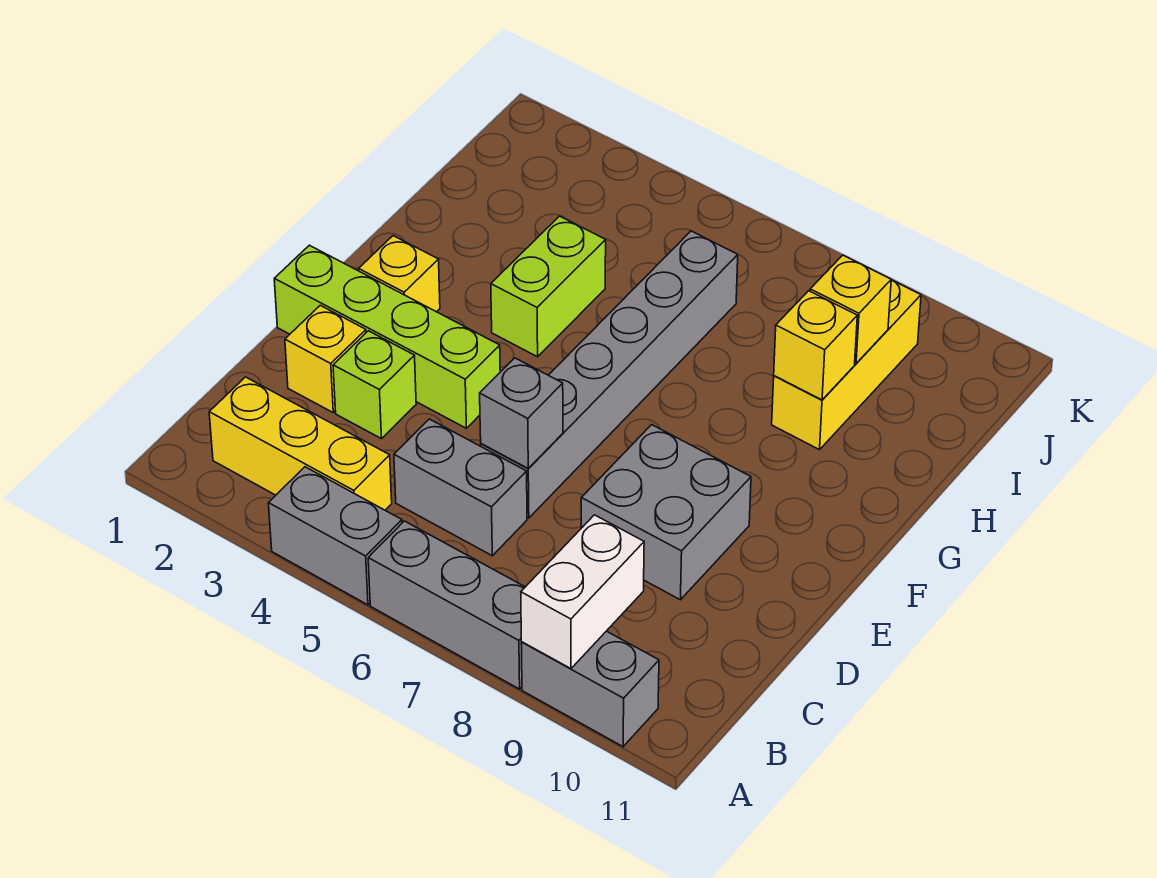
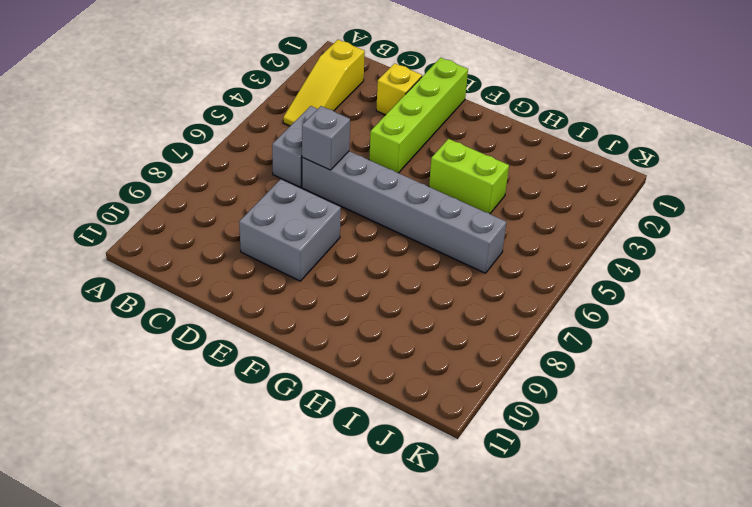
yellow slope B2:B4 level 1 top 2 -> yellow brick B2:B4 level 1
none -> grey brick A4:A5 level 1
none -> grey brick A6:A8 level 1
none -> grey brick A9:A10 level 1

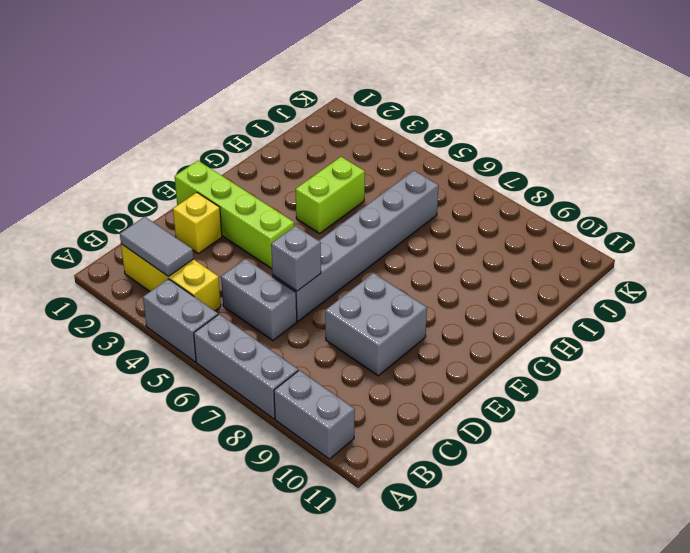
grey tile B2:B3 level 2 -> none
none -> lime brick D3 level 1
none -> yellow brick F2 level 1
none -> yellow brick H9:J9 level 1

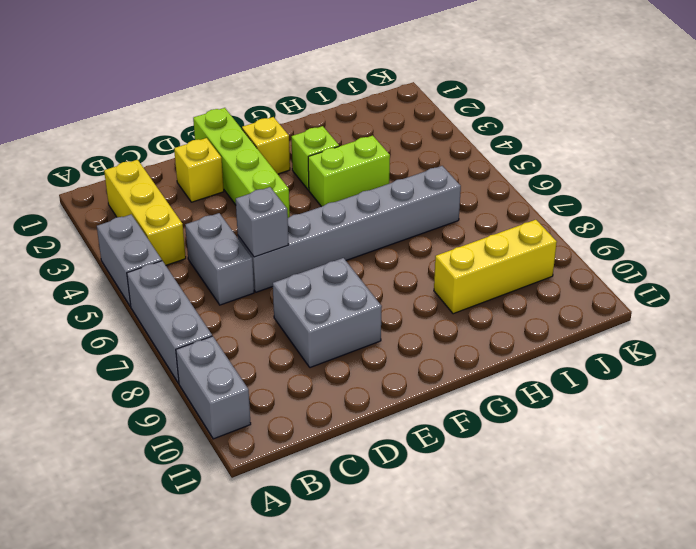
lime brick G3 level 1 -> lime brick D3 level 1
none -> white brick A9:B9 level 2
none -> yellow brick H9 level 2
none -> yellow brick I9 level 2

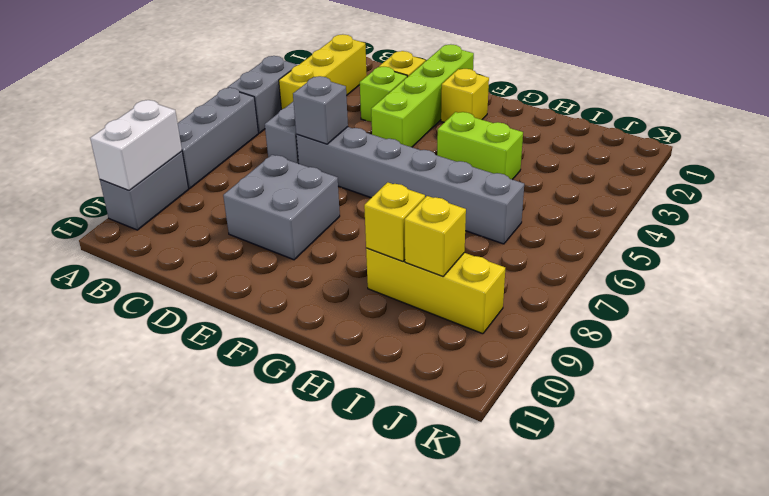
white brick A9:A10 level 2 -> white brick A9:B9 level 2

